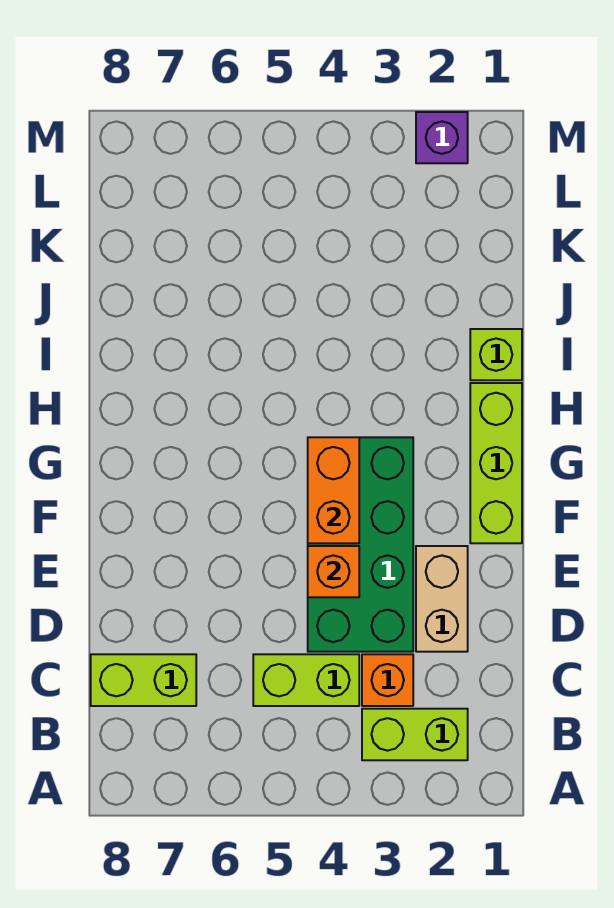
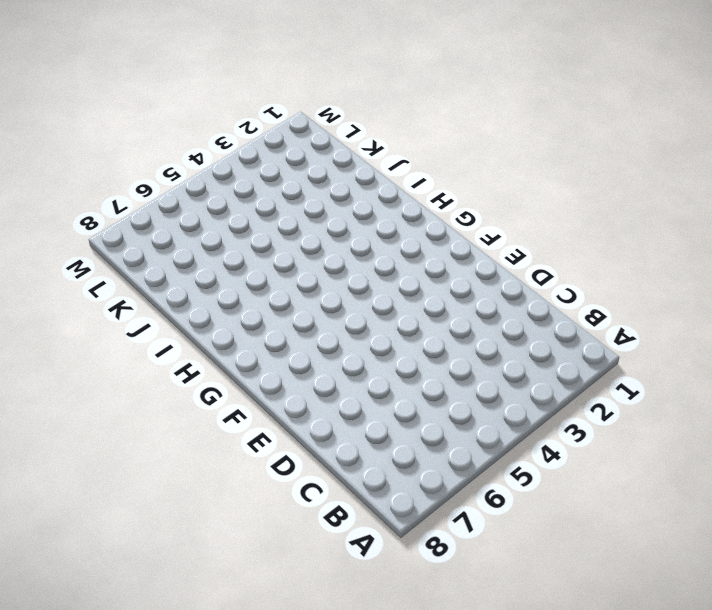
none -> lime brick B2:B3 level 1
none -> orange brick C3 level 1

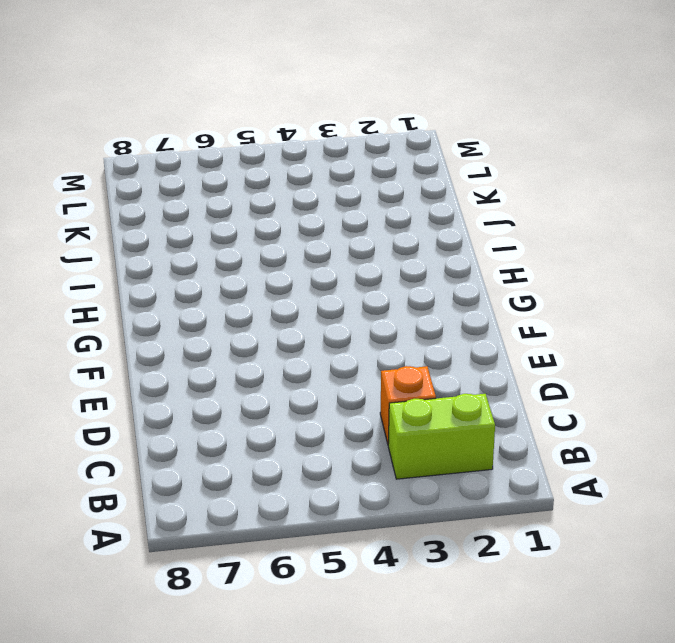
none -> lime brick C4:C5 level 1
none -> lime brick C7:C8 level 1

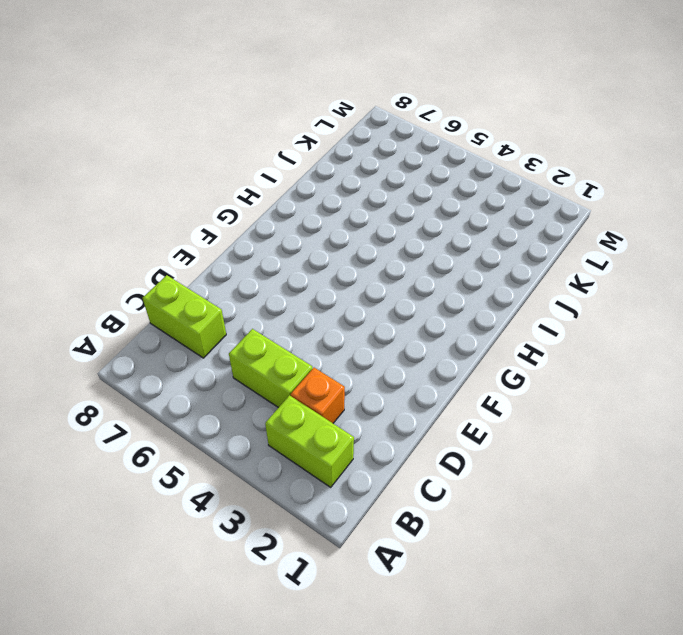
none -> tan brick D2:E2 level 1
none -> green brick D3:G4 level 1

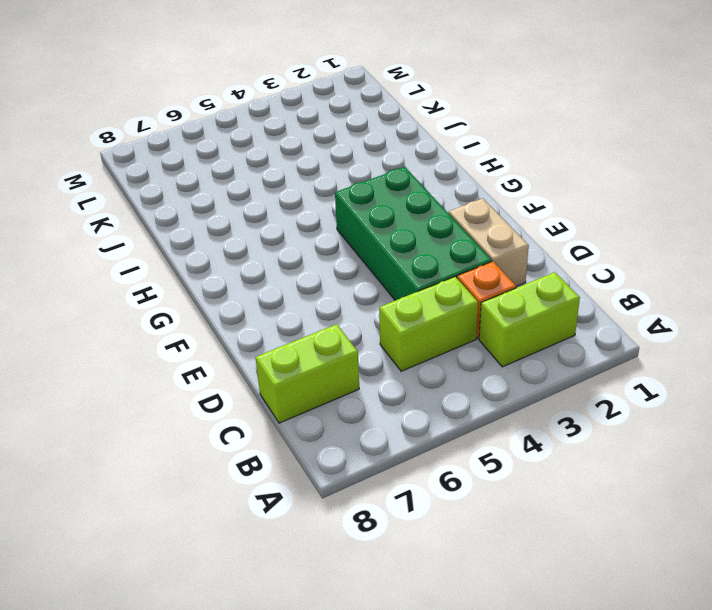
none -> lime brick F1:H1 level 1
none -> lime brick I1 level 1

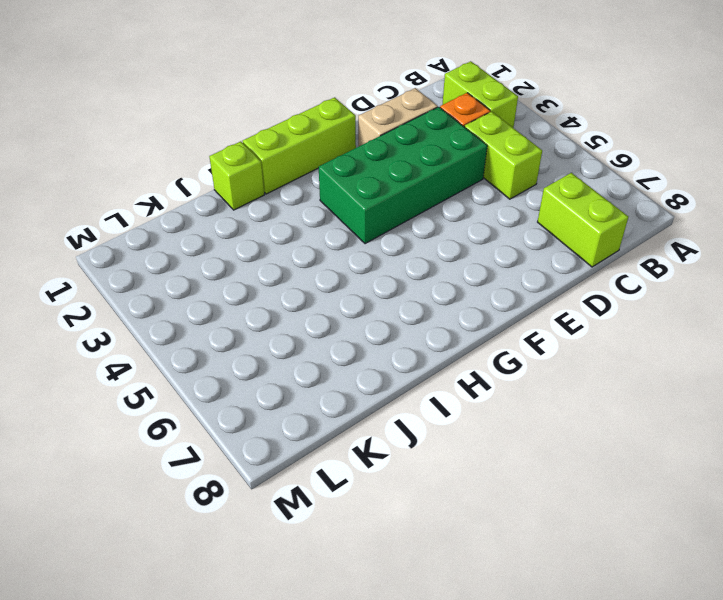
none -> purple brick M2 level 1
none -> orange brick E4 level 2

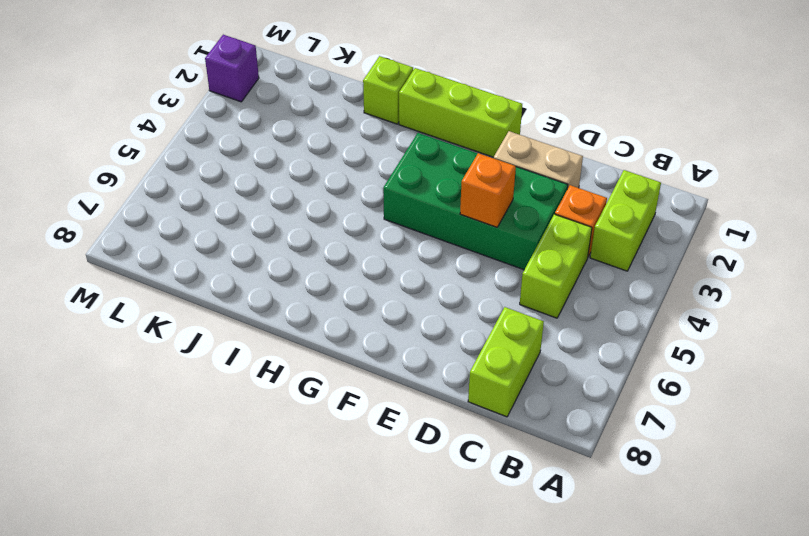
none -> orange brick F4:G4 level 2

